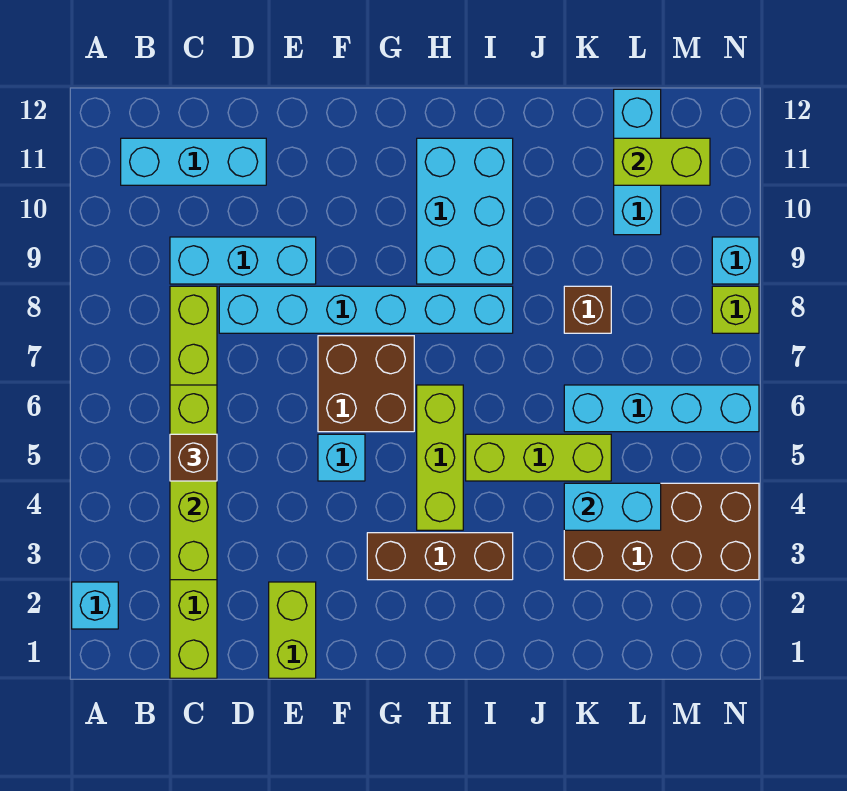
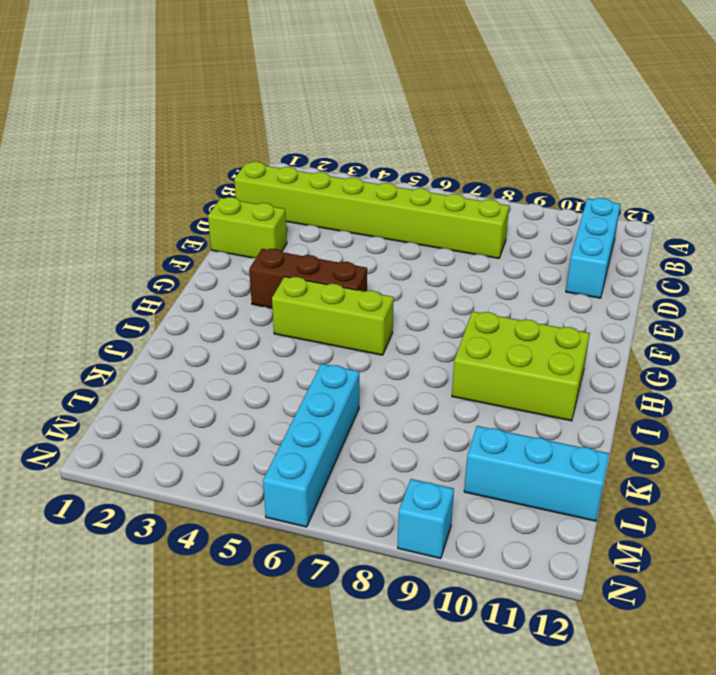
brown brick G3:G5 level 1 -> brown brick G3:I3 level 1
lime brick H9:I11 level 1 -> cyan brick H9:I11 level 1
none -> cyan brick A2 level 1
none -> cyan brick C9:E9 level 1
none -> cyan brick D8:I8 level 1

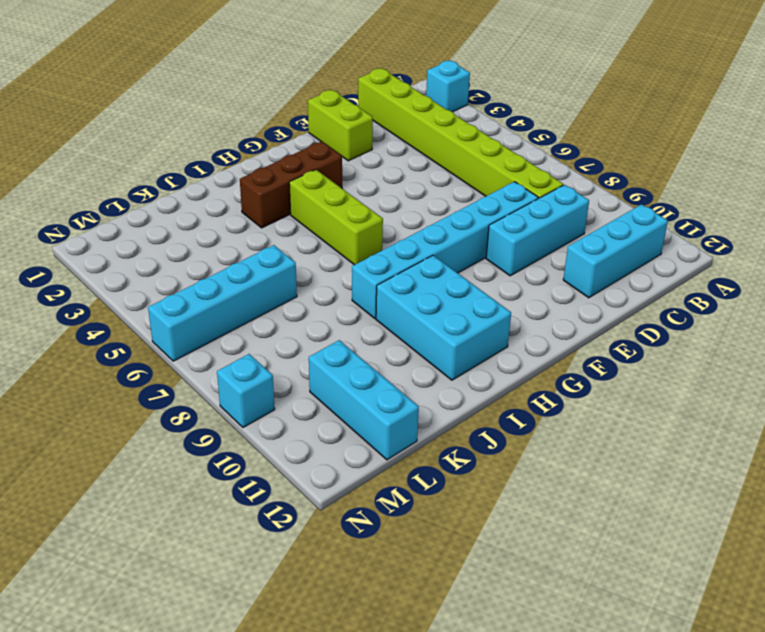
none -> cyan brick F5 level 1
none -> brown brick F6:G7 level 1
none -> lime brick I5:K5 level 1

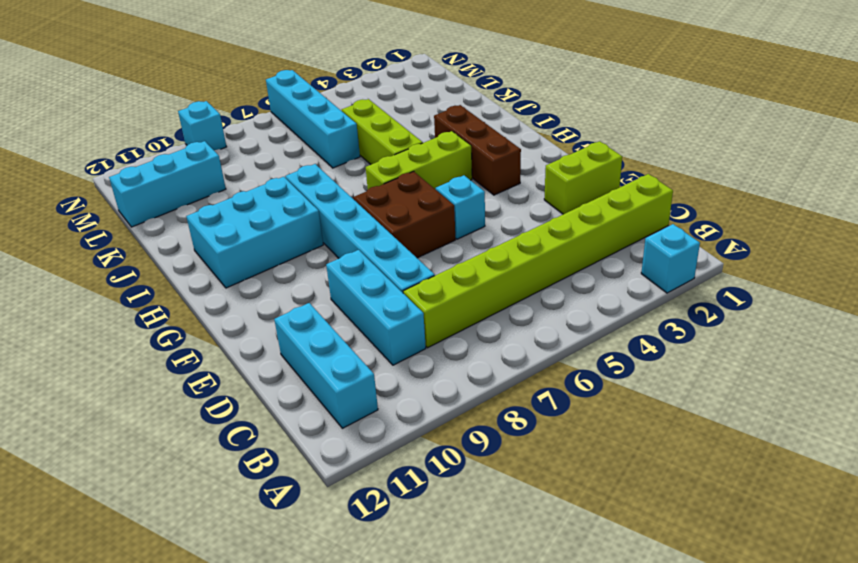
none -> brown brick K3:N4 level 1
none -> brown brick K8 level 1
none -> lime brick N8 level 1

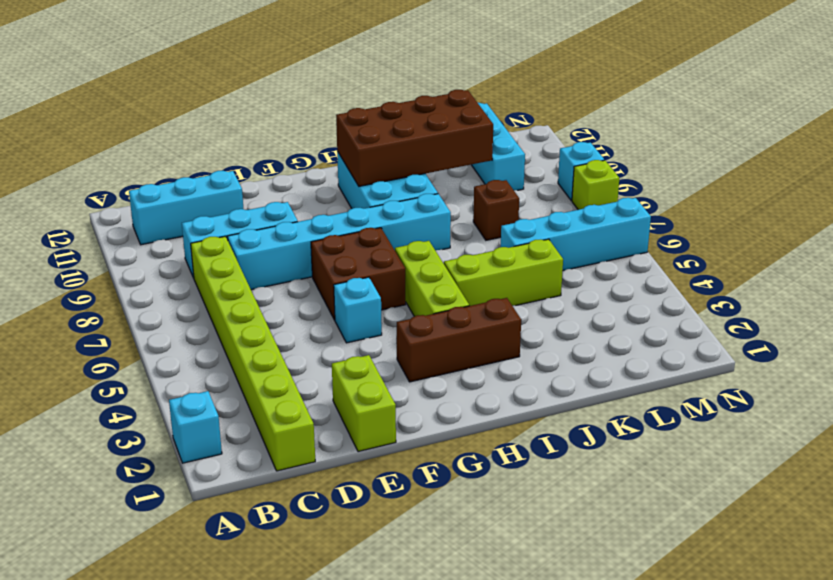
brown brick H10:K11 level 2 -> brown brick K3:N4 level 1
none -> lime brick C3:C6 level 2
none -> cyan brick K4:L4 level 2
none -> lime brick L11:M11 level 2

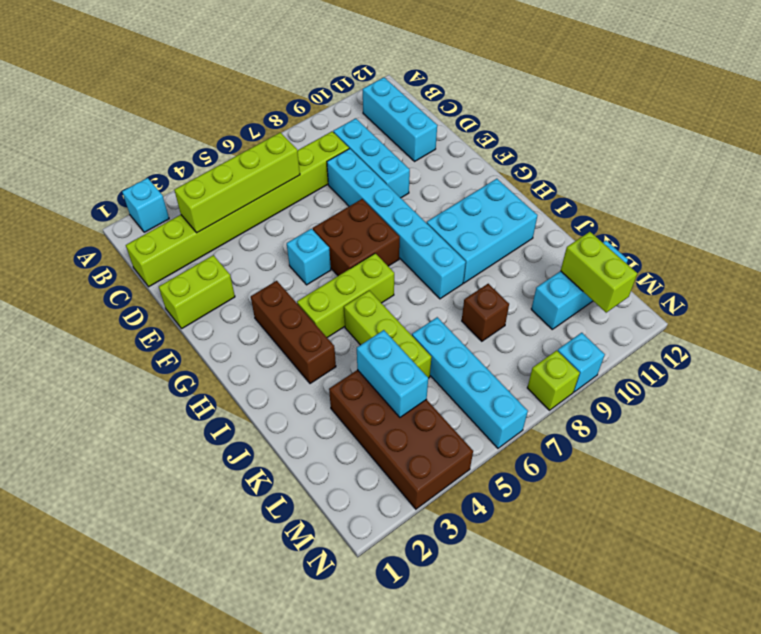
none -> brown brick C5 level 3

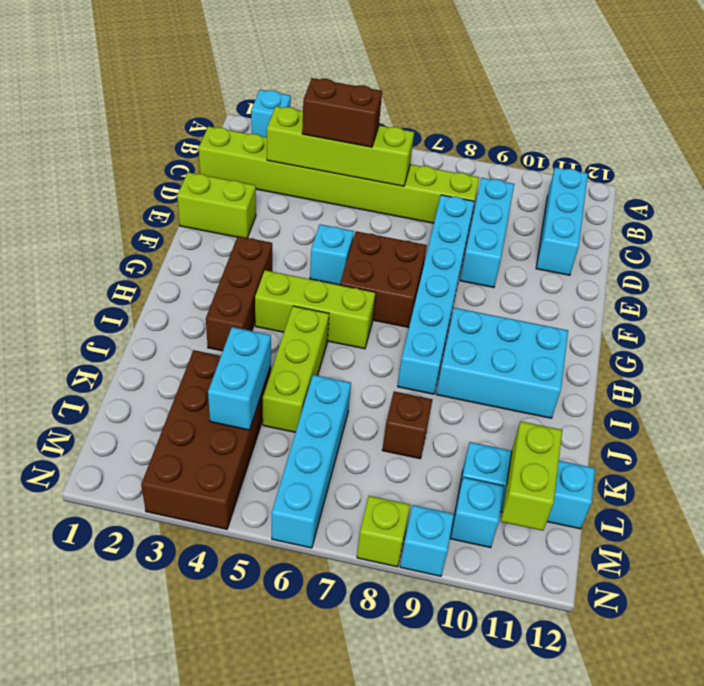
brown brick C4:C5 level 3 -> brown brick C5 level 3
cyan brick M10 level 1 -> none

